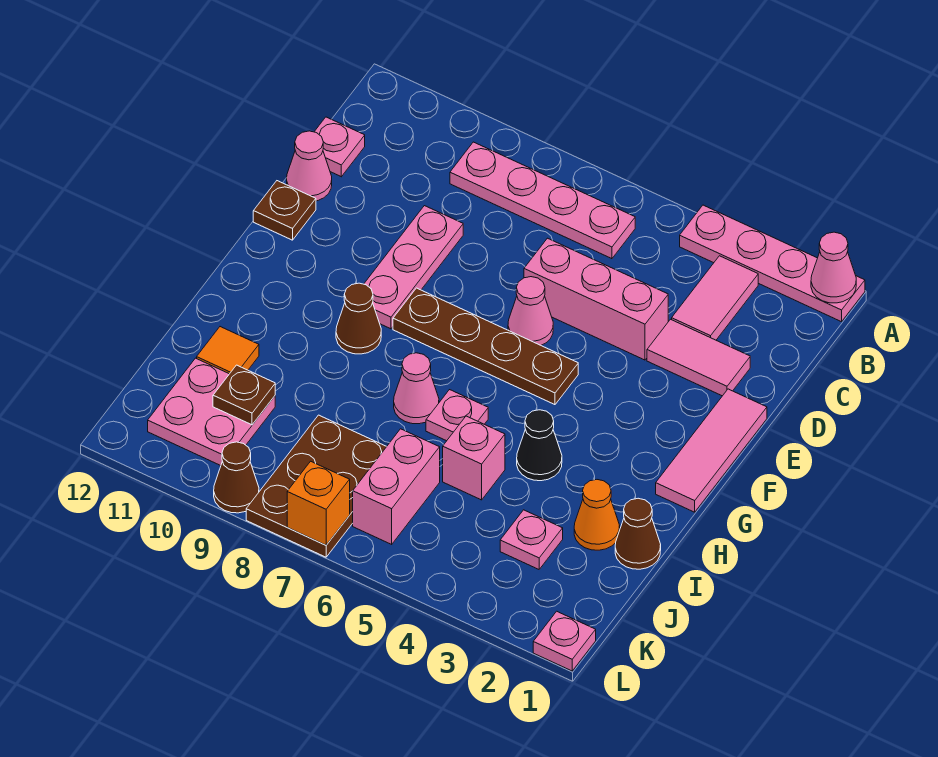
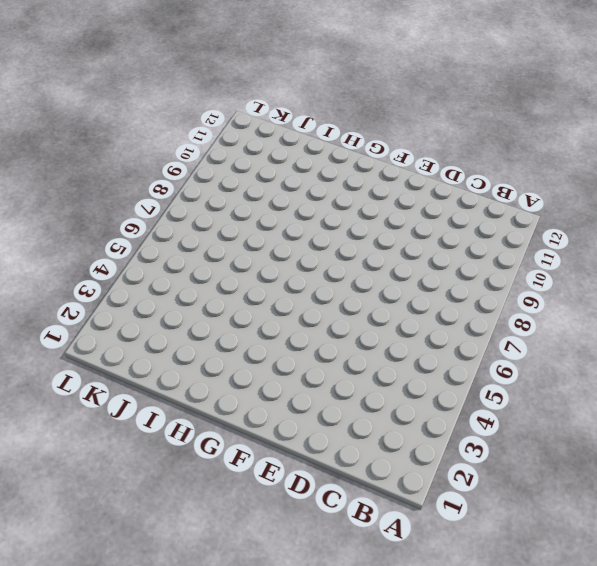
none -> pink plate A1:A4 level 1
none -> pink tile B3:C3 level 1
none -> pink plate B6:B9 level 1

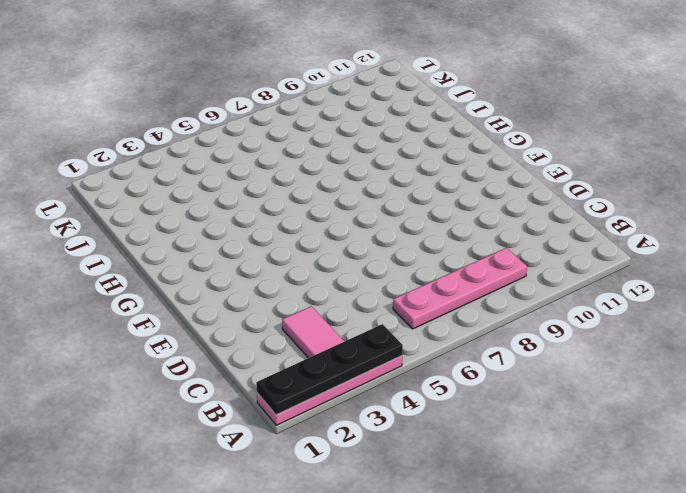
black plate A1:A4 level 2 -> pink cone A1 level 2
none -> pink plate C12 level 1
none -> pink tile D2:D3 level 1
none -> pink brick D4:D6 level 1

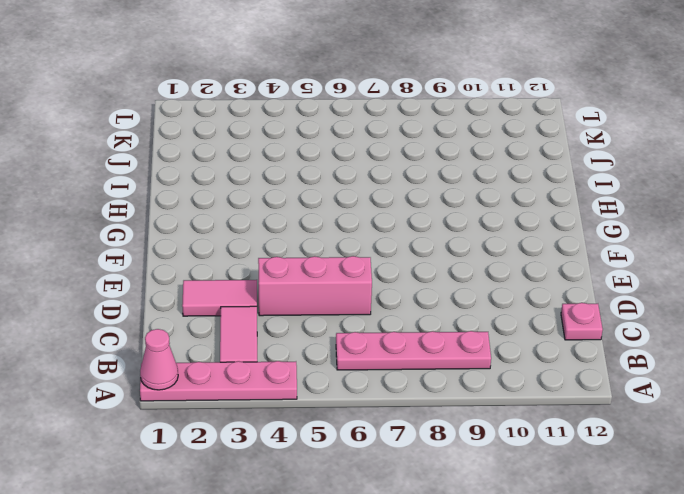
none -> pink plate D9:F9 level 1
none -> pink cone D12 level 1
none -> pink tile E1:G1 level 1

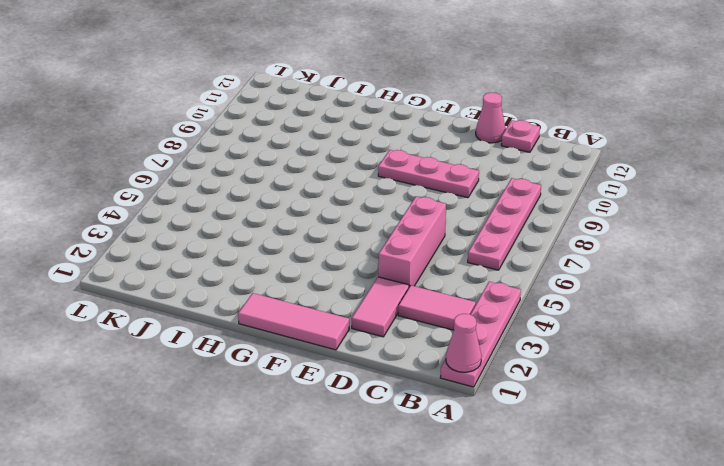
none -> pink cone E6 level 1
none -> brown plate E12 level 1
none -> brown plate F5:F8 level 1

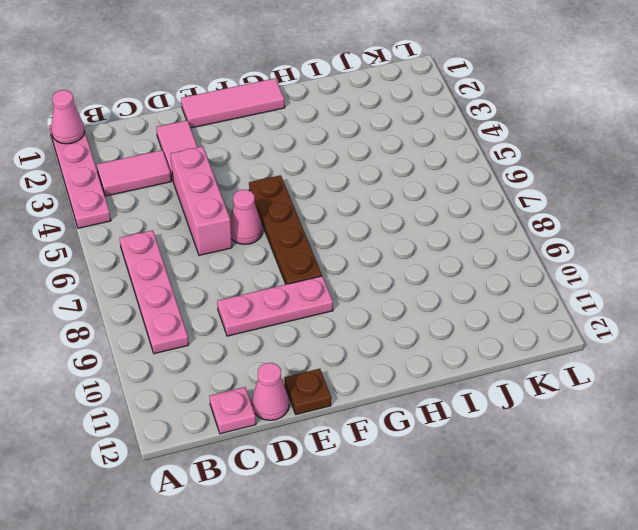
none -> brown cone G9 level 1
none -> black cone H4 level 1
none -> pink plate H6 level 1

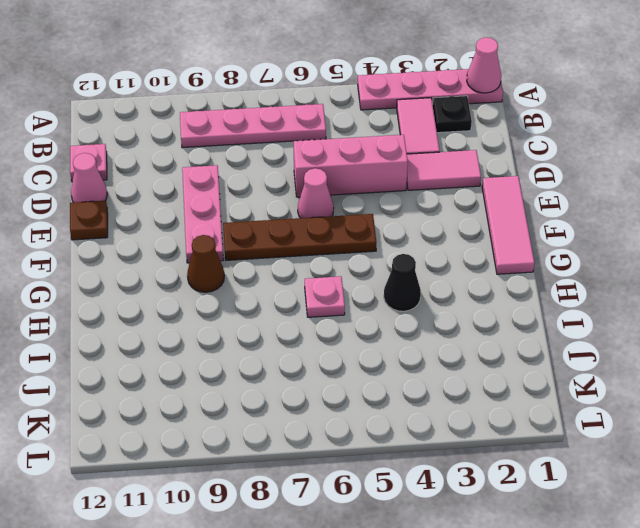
black plate B2 level 1 -> none
none -> pink cone H7 level 1
none -> brown cone I1 level 1
none -> orange cone I2 level 1

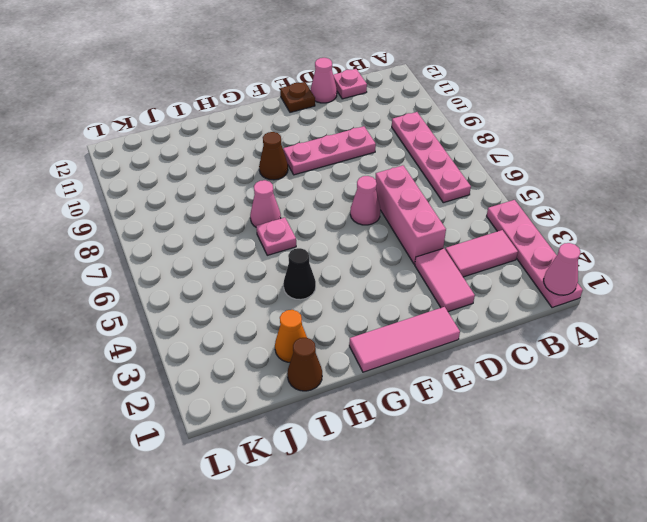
none -> brown plate F5:F8 level 1
none -> pink brick I5 level 1
none -> orange tile I11 level 1

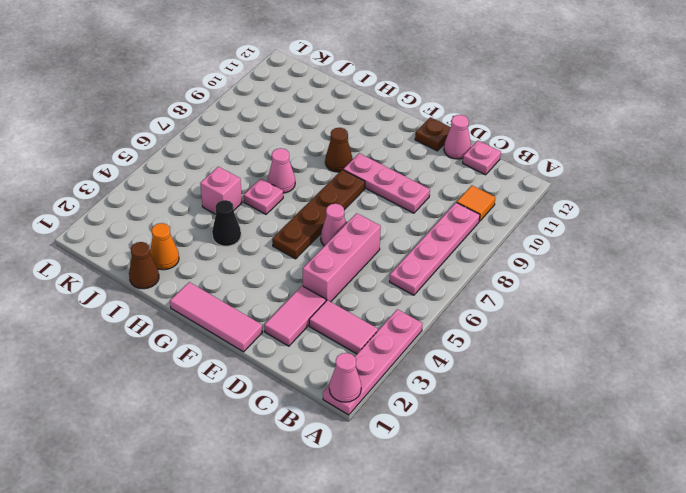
orange tile B10 level 1 -> orange tile I11 level 1
none -> pink plate J3 level 1
none -> pink brick J6:K6 level 1
none -> brown plate J7:L8 level 1

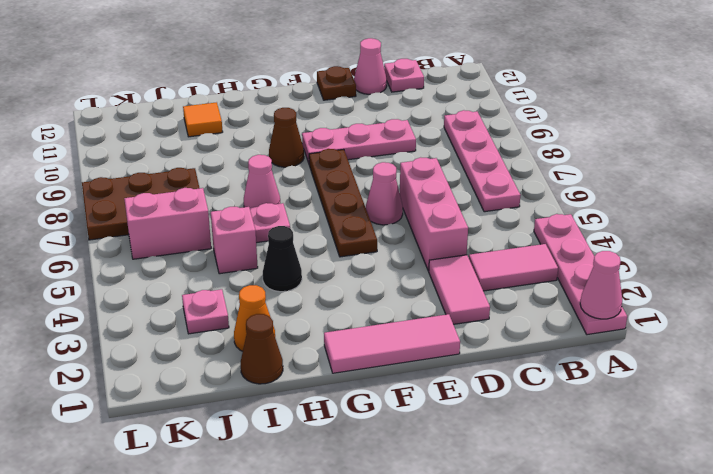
none -> pink plate J10:K11 level 1
none -> pink plate L1 level 1
none -> brown cone L9 level 1

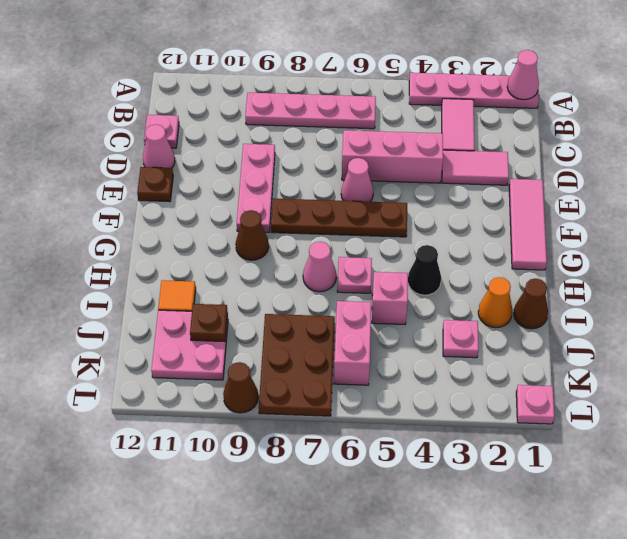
none -> orange brick L7 level 2

